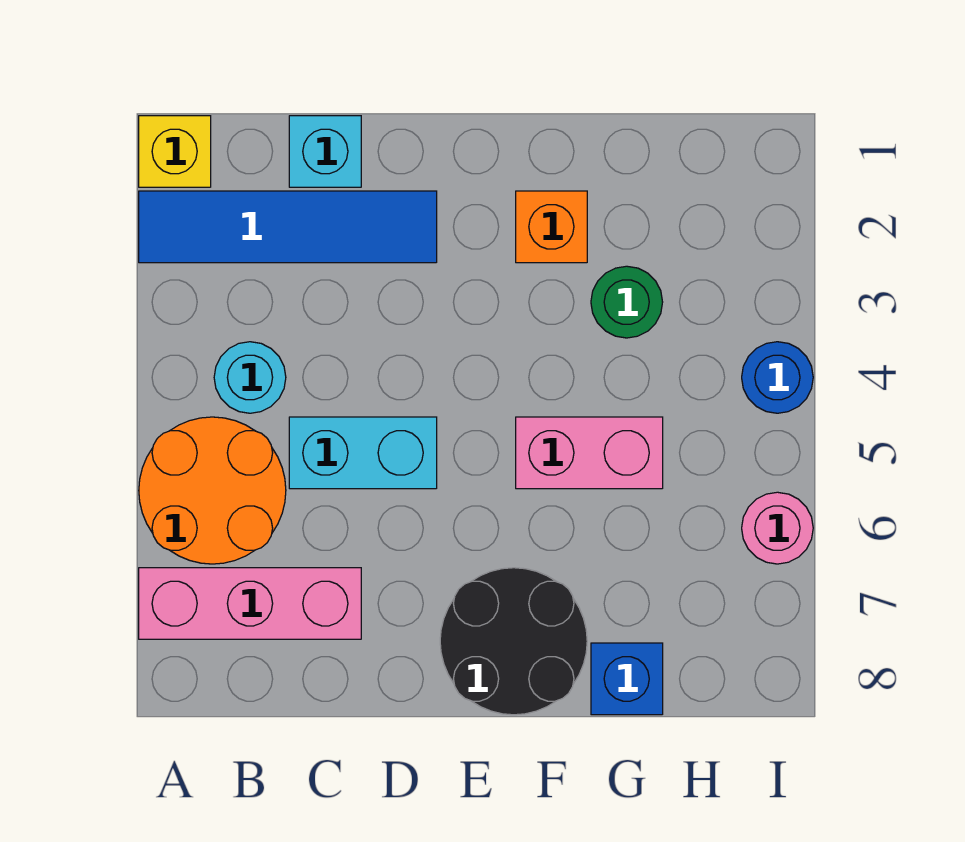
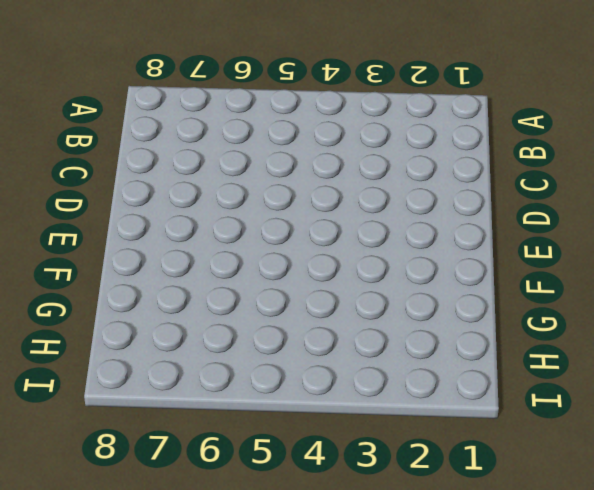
none -> yellow brick A1 level 1
none -> blue tile A2:D2 level 1
none -> orange round brick A5:B6 level 1

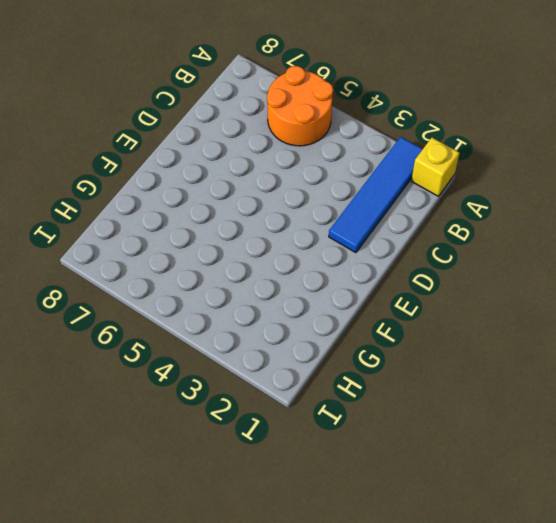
none -> pink brick A7:C7 level 1
none -> cyan round brick B4 level 1
none -> cyan brick C1 level 1

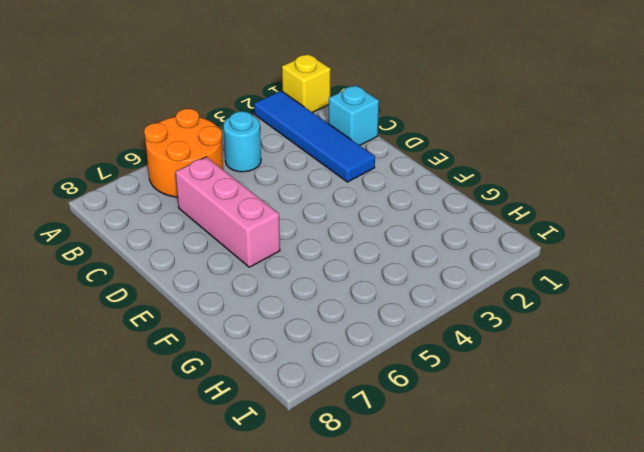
pink brick C6:E6 level 1 -> pink brick A7:C7 level 1
none -> cyan brick C5:D5 level 1
none -> black round brick E7:F8 level 1
none -> orange brick F2 level 1

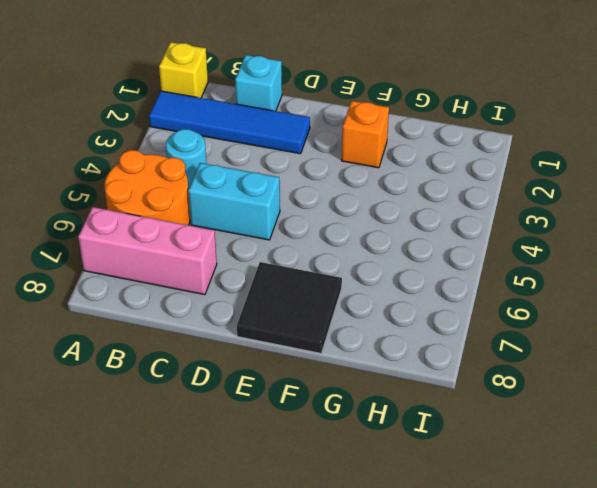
black tile E7:F8 level 1 -> black round brick E7:F8 level 1
none -> pink brick F5:G5 level 1
none -> green round brick G3 level 1
none -> blue brick G8 level 1

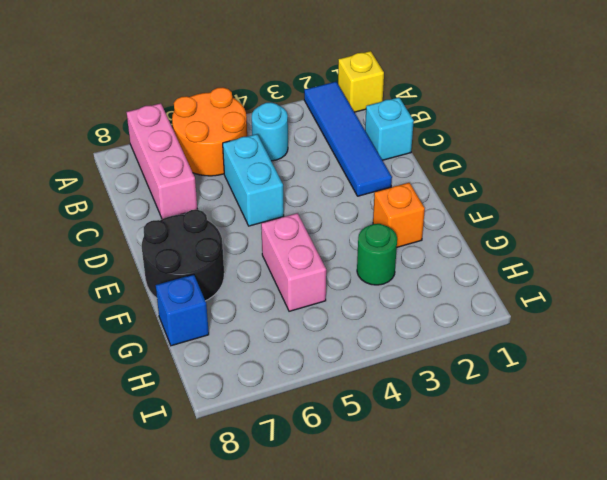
none -> blue round brick I4 level 1
none -> pink round brick I6 level 1

